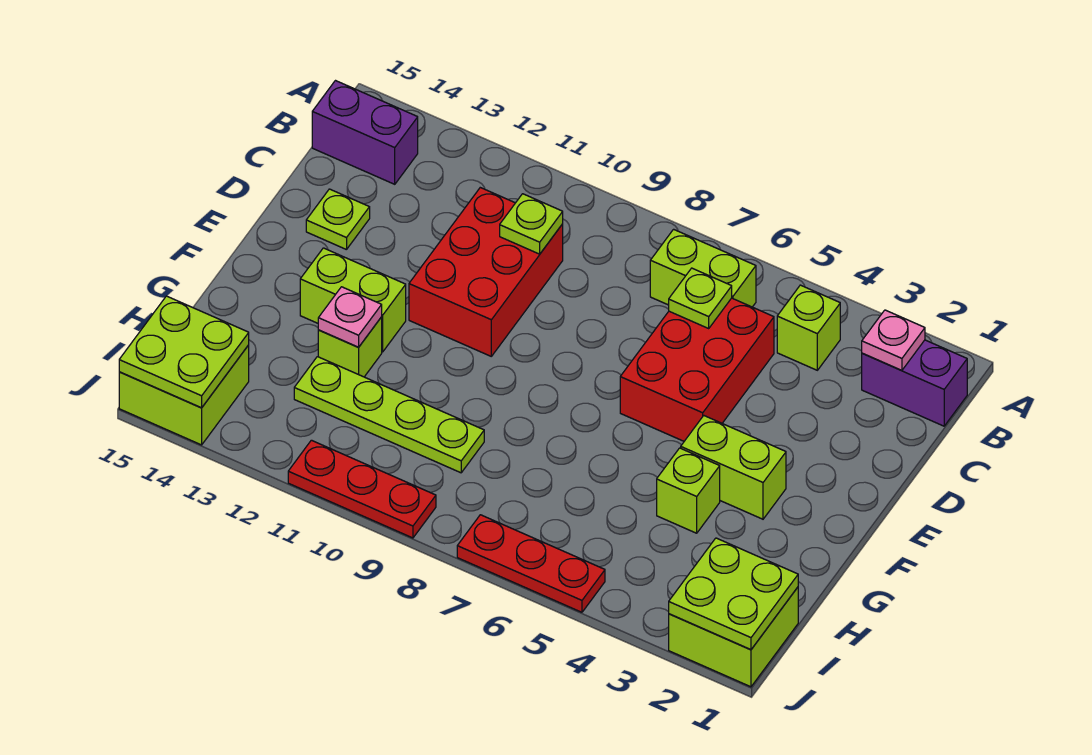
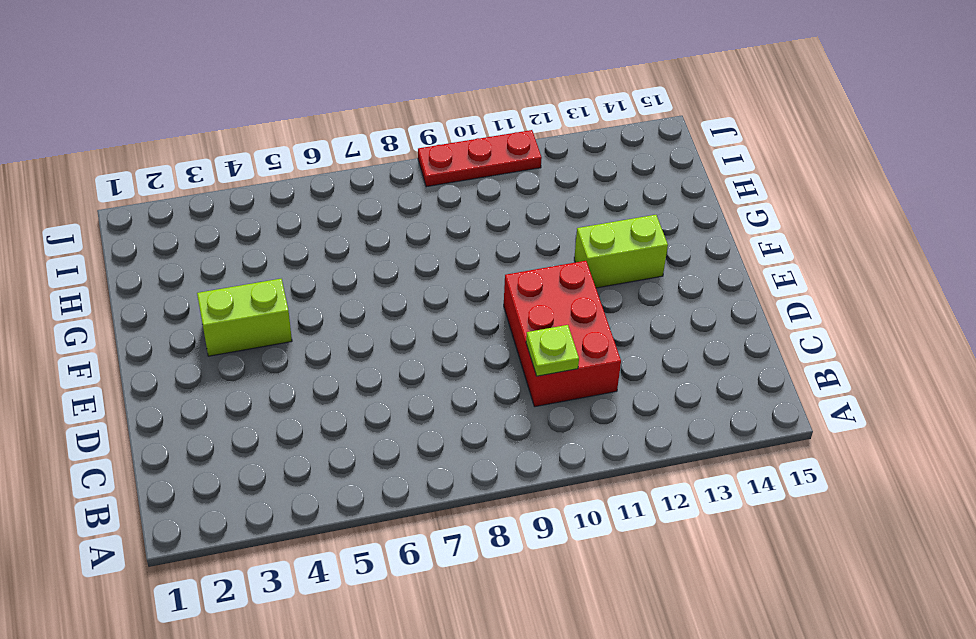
none -> purple brick B1:B2 level 1
none -> lime brick B4 level 1
none -> lime brick B6:B7 level 1

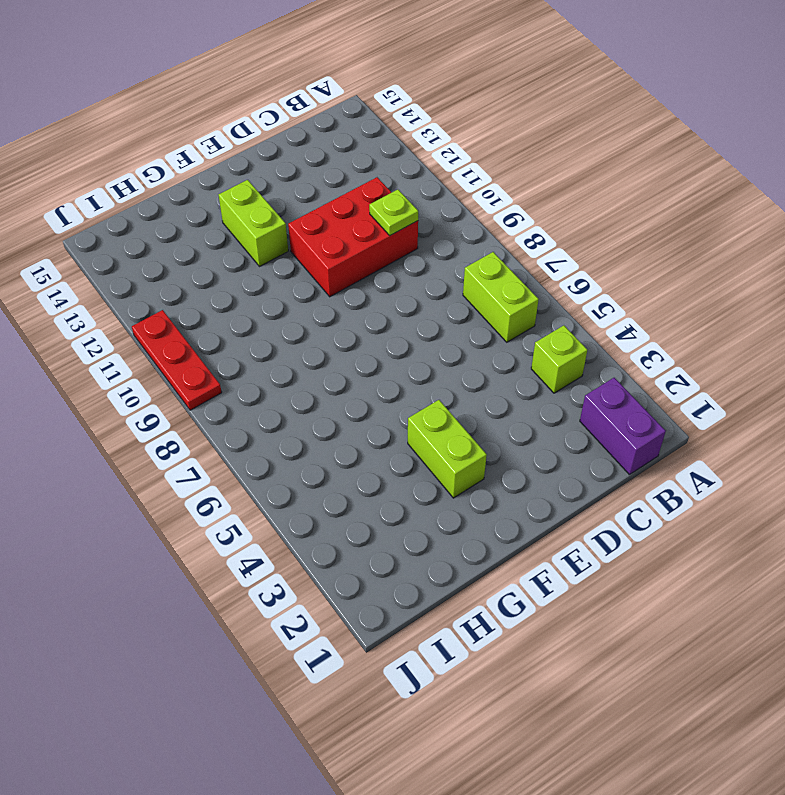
none -> purple brick B14:B15 level 1
none -> red brick C5:E6 level 1
none -> lime plate D14 level 1

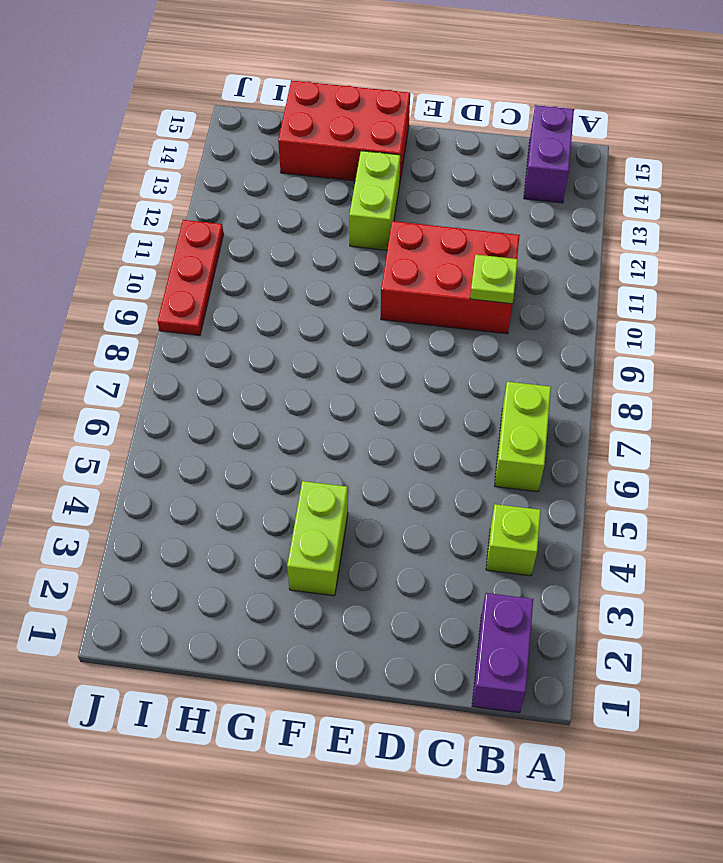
red brick F14:H15 level 1 -> red brick C5:E6 level 1
none -> lime plate D14 level 1
none -> lime brick G4 level 1
none -> lime brick G12 level 1

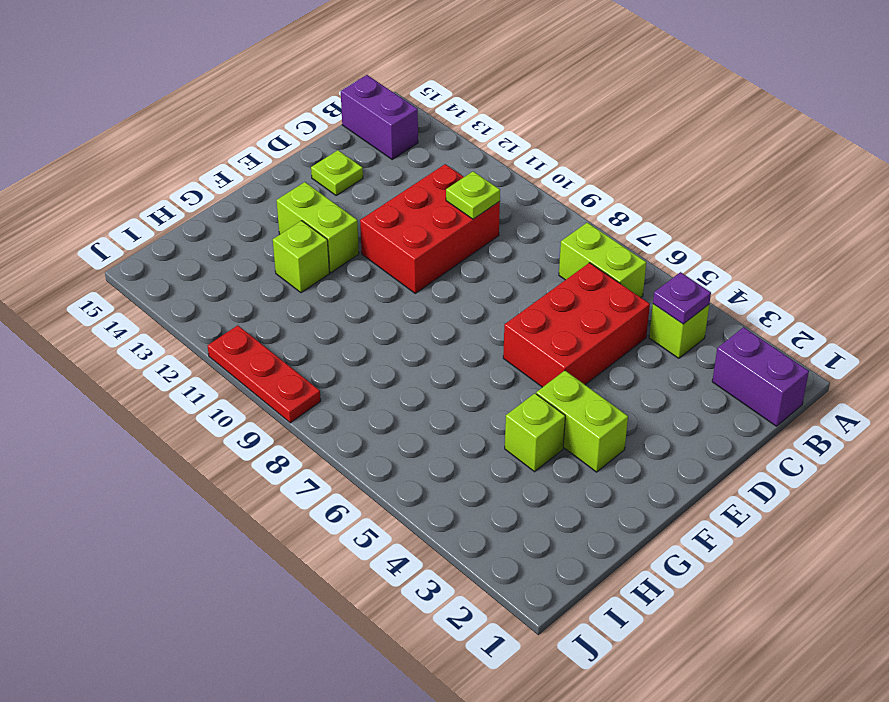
purple plate B4 level 2 -> none
none -> lime plate H9:H12 level 1
none -> lime brick I1:J2 level 1
none -> lime brick I14:J15 level 1

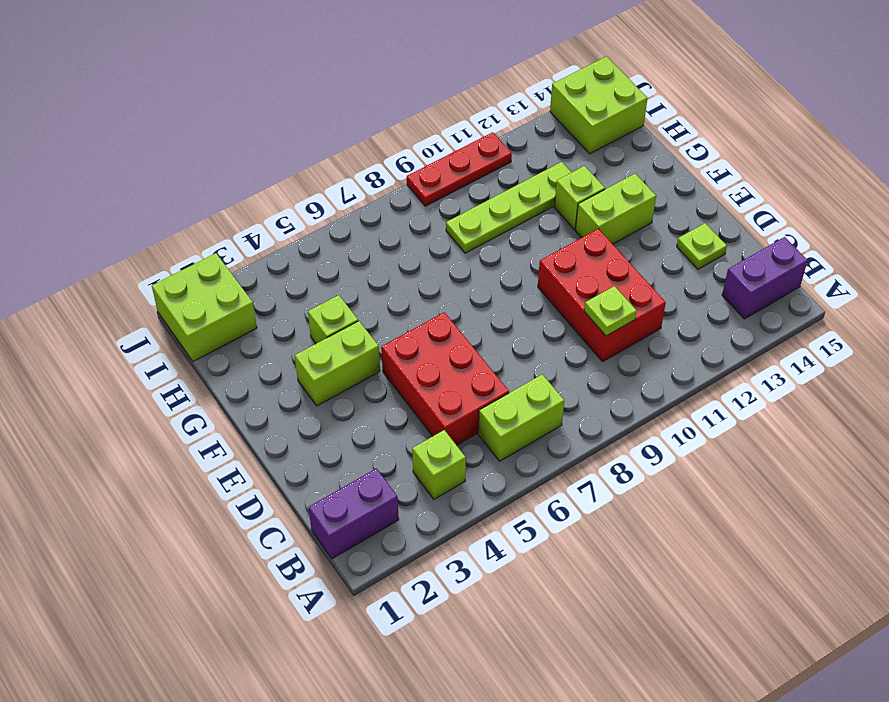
none -> red plate J5:J7 level 1
none -> pink plate B2 level 2
none -> lime plate C6 level 2

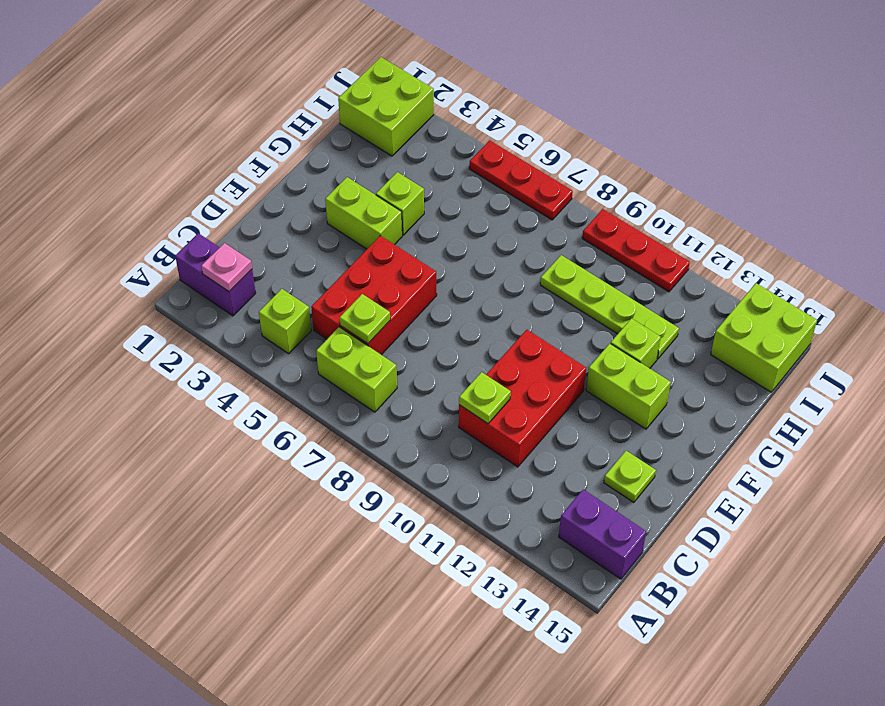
none -> pink plate G12 level 2
none -> lime plate I1:J2 level 2
none -> lime plate I14:J15 level 2

